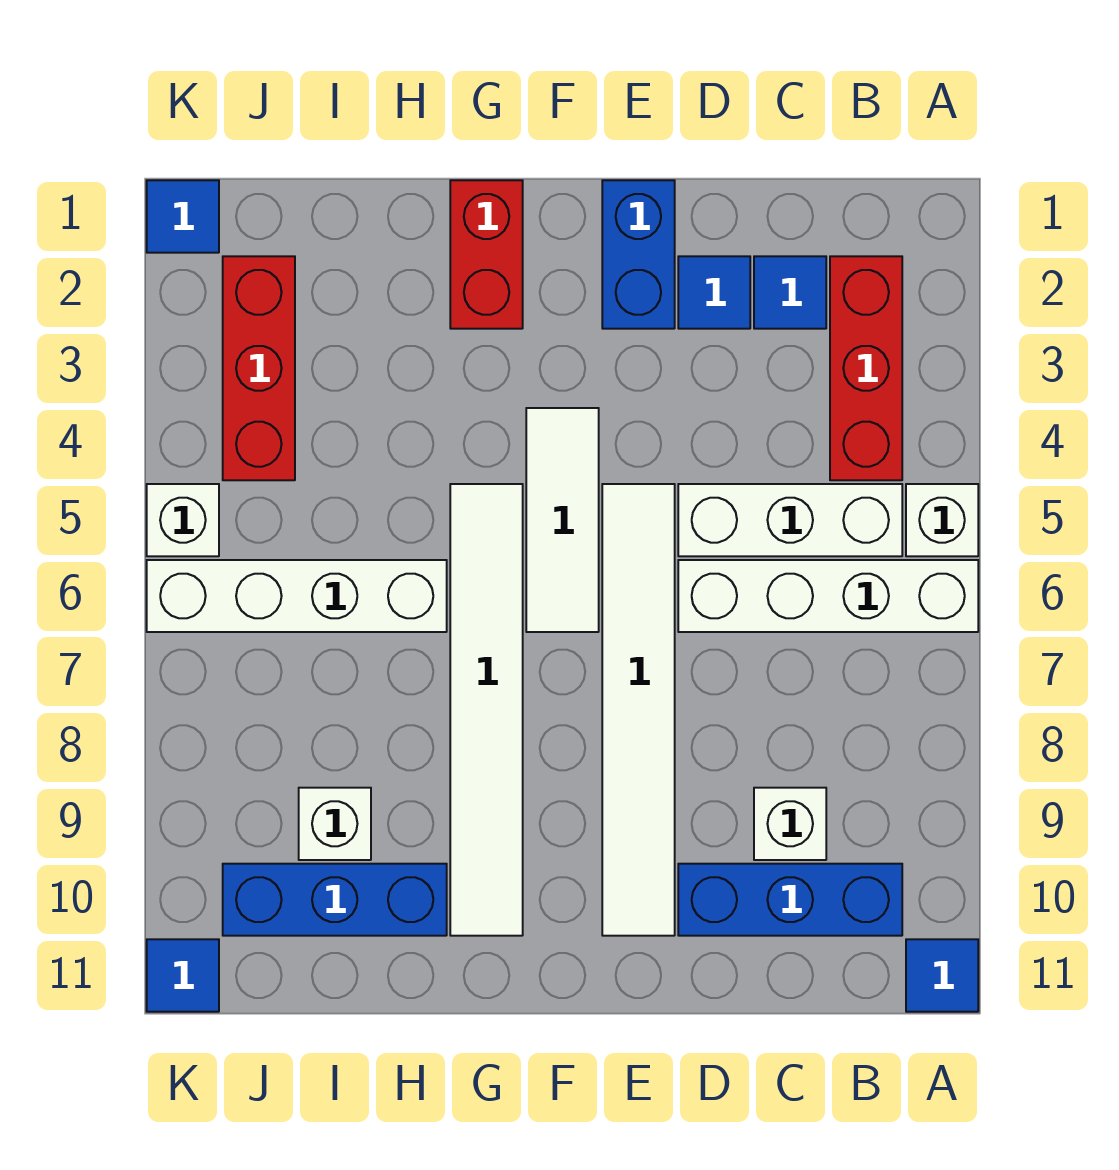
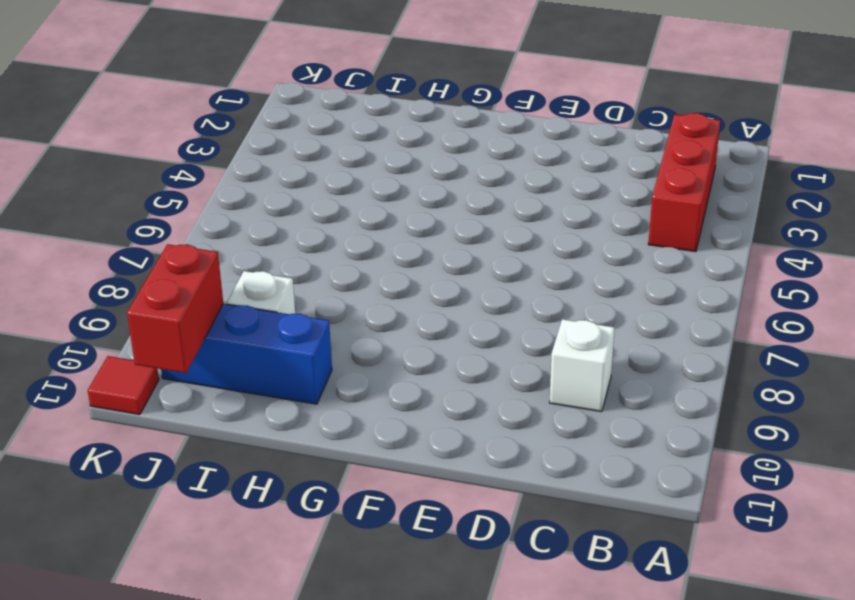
red brick J10:J11 level 2 -> red brick G1:G2 level 1
red tile K11 level 1 -> blue tile K11 level 1
none -> white brick A5 level 1
none -> white brick A6:D6 level 1
none -> blue tile A11 level 1

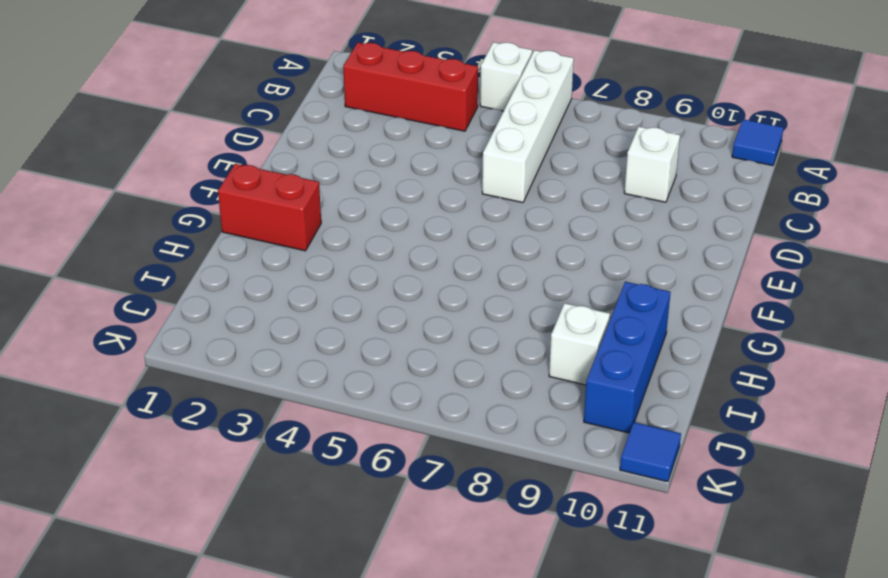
none -> white brick B5:D5 level 1
none -> blue brick B10:D10 level 1
none -> blue tile C2 level 1

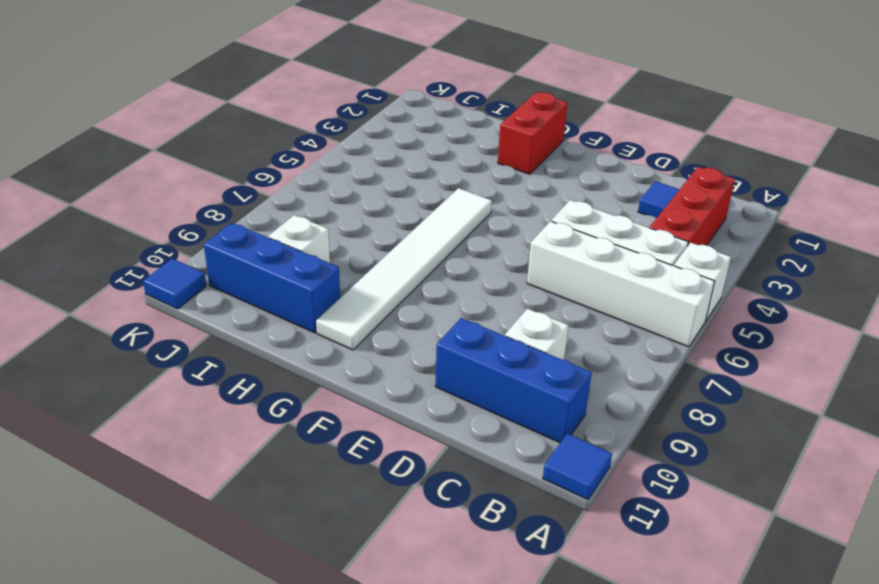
none -> blue tile D2 level 1
none -> blue brick E1:E2 level 1
none -> white tile E5:E10 level 1

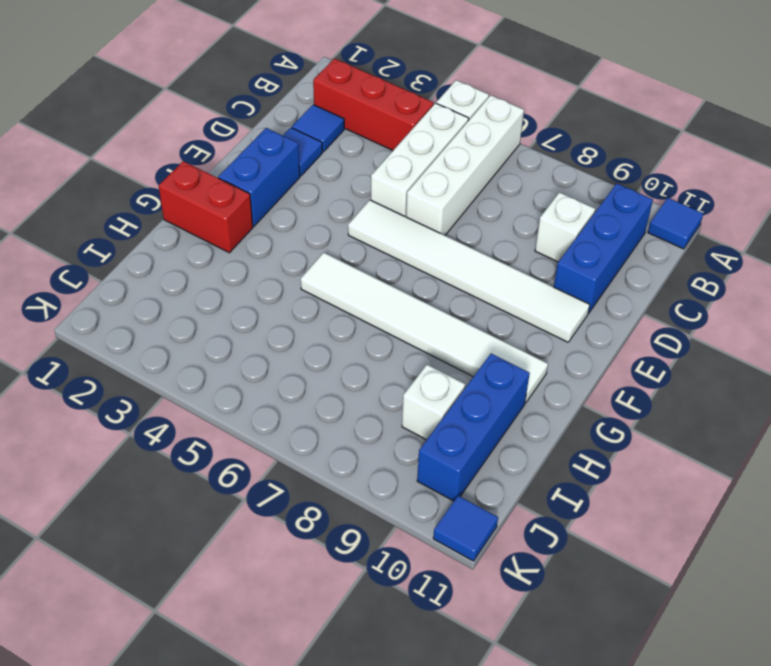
blue brick E2:F2 level 1 -> blue brick E1:E2 level 1
none -> white tile F4:F6 level 1
none -> white brick H6:K6 level 1
none -> red brick J2:J4 level 1

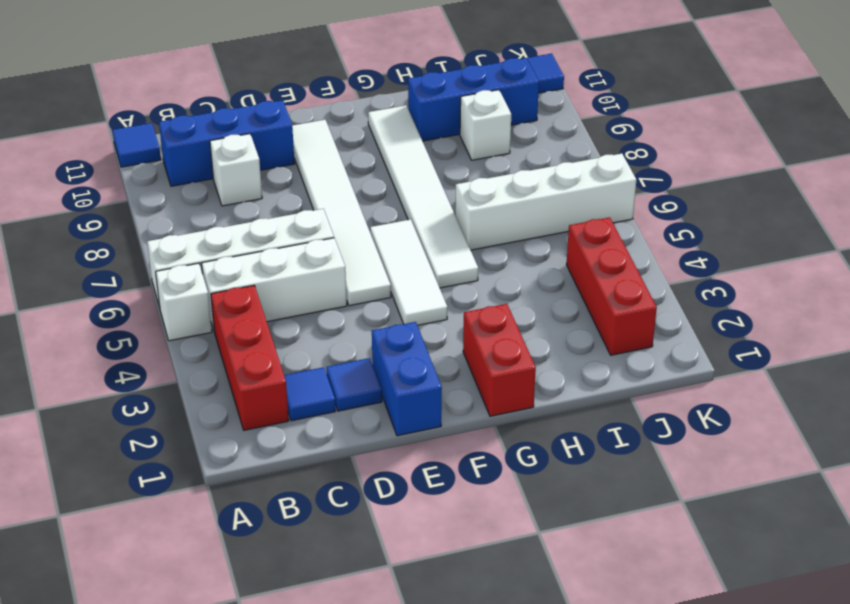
none -> blue tile K1 level 1
none -> white brick K5 level 1

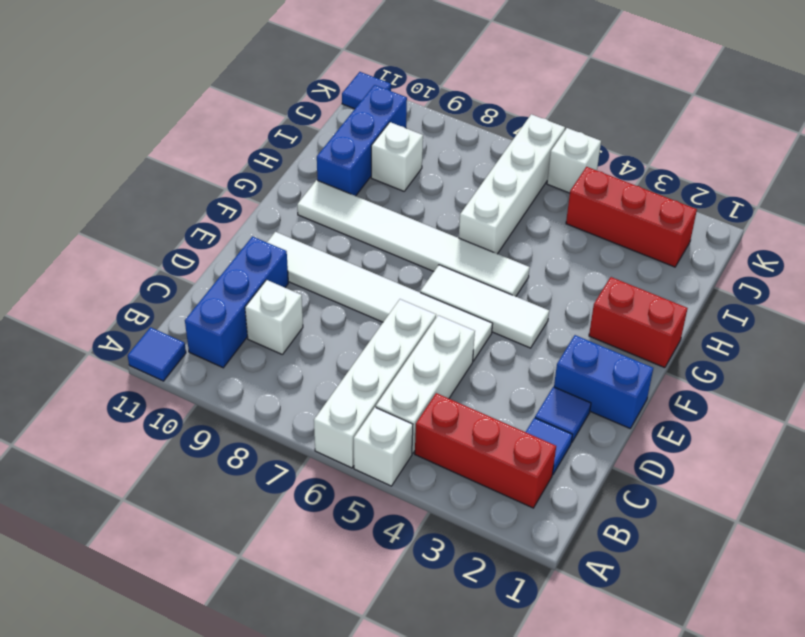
none -> blue tile K1 level 1

